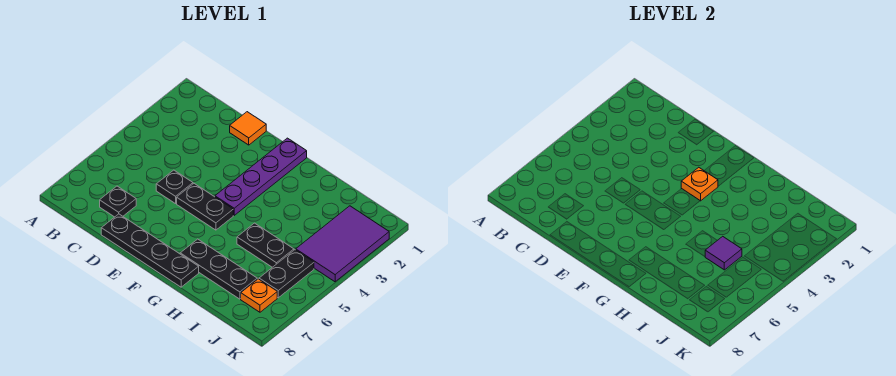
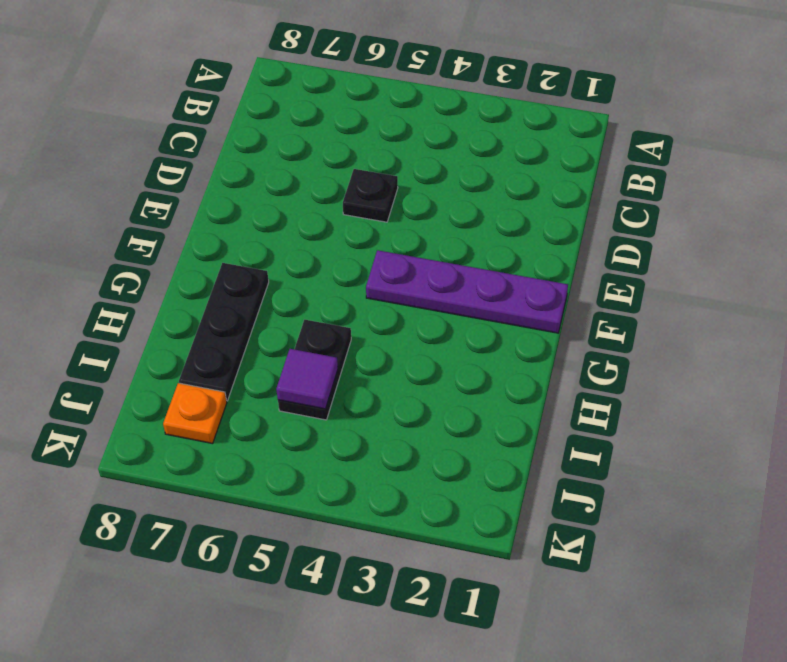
none -> black plate C7 level 1
none -> orange tile D1 level 1
none -> black plate D8:G8 level 1

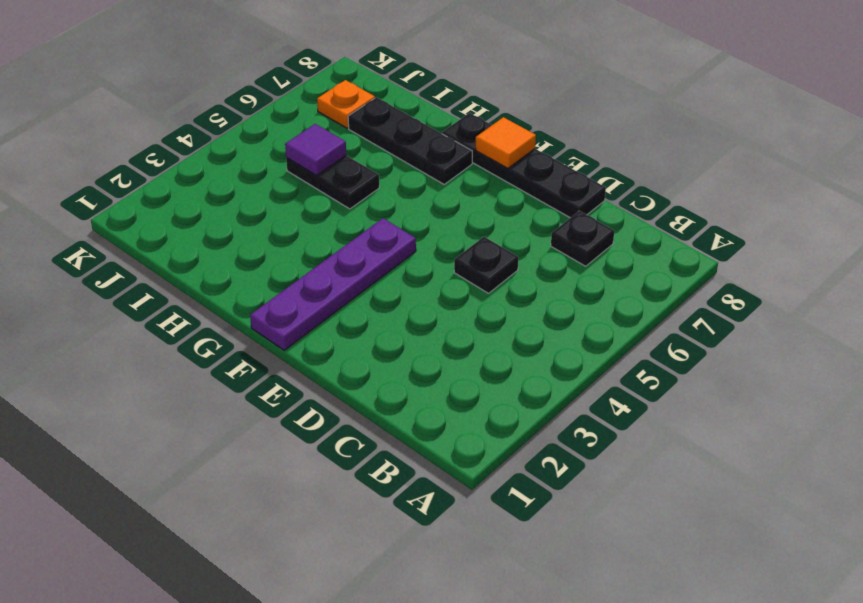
orange tile F8 level 2 -> orange tile D1 level 1
none -> black plate E5:F5 level 1
none -> purple tile J2:K4 level 1
none -> black plate J5:J6 level 1

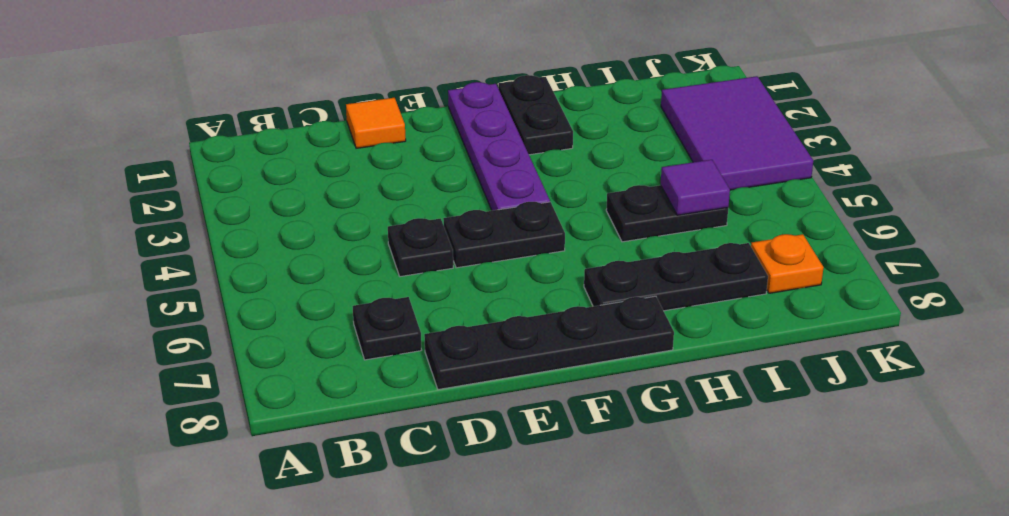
black plate G1:G2 level 1 -> black plate J5:J6 level 1
none -> orange plate F3 level 2

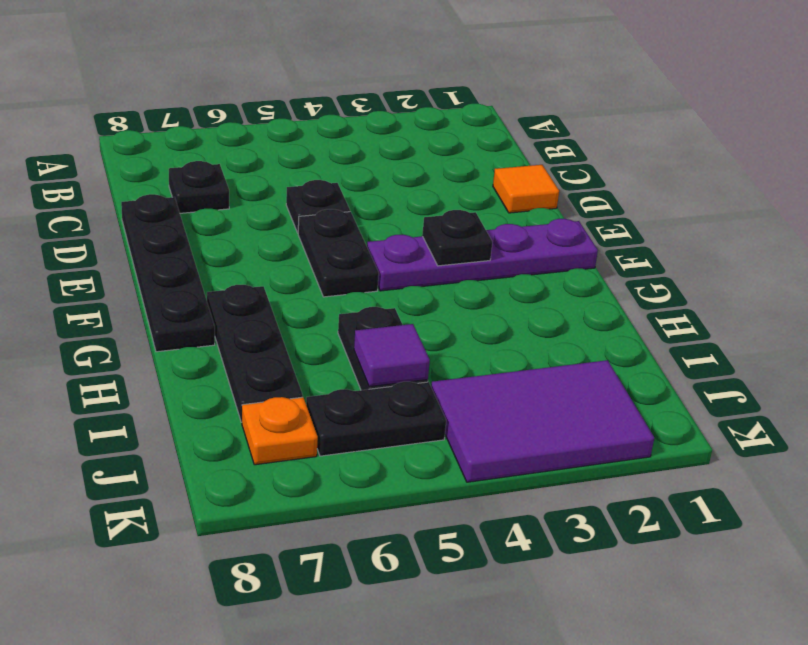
black plate F3 level 2 -> orange plate F3 level 2

